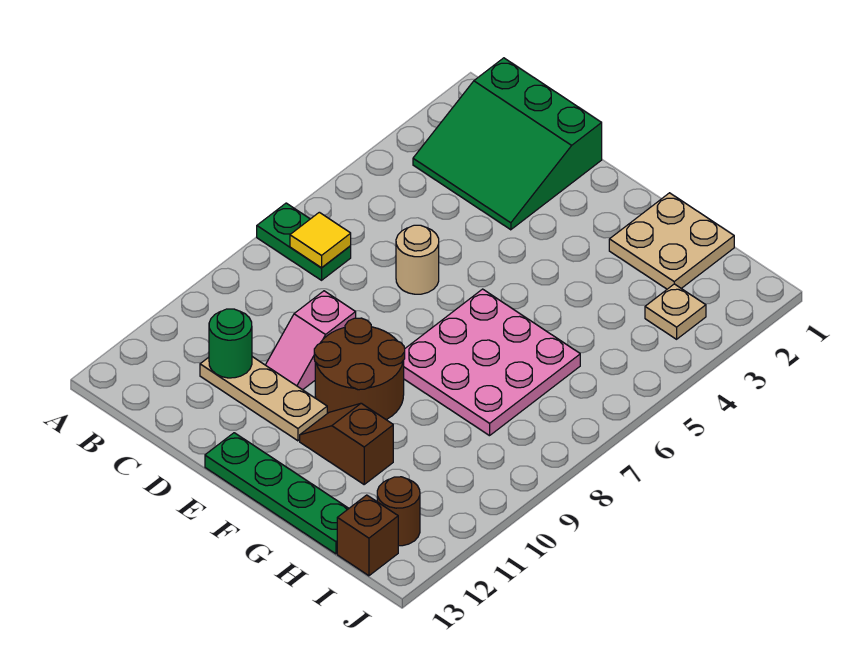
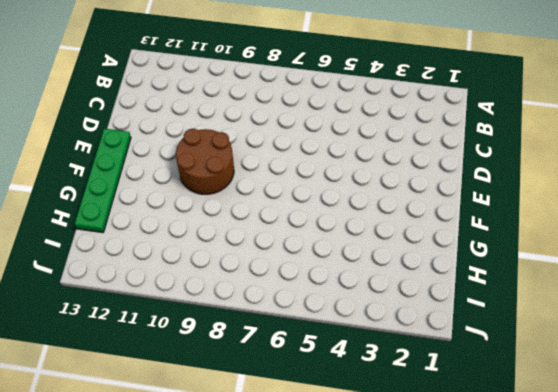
none -> green plate A7:B7 level 1
none -> green slope B1:D3 level 1 top 1
none -> tan plate C11:E11 level 1

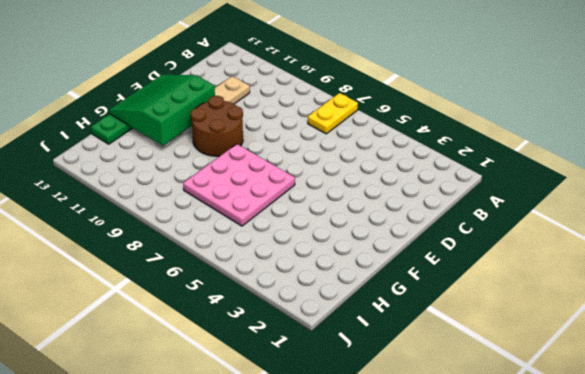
yellow plate A7:B7 level 1 -> green plate A7:B7 level 1
green slope E11:G13 level 2 top 11 -> green slope B1:D3 level 1 top 1
none -> tan round brick D6 level 1
none -> pink slope D9:D10 level 1 top 9
none -> brown slope F11:G11 level 1 top G

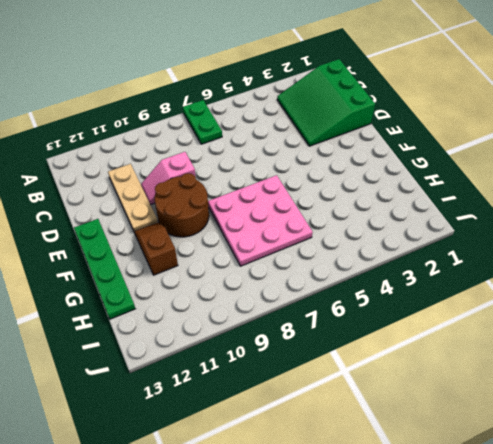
none -> tan round brick D6 level 1
none -> tan plate G1:H2 level 1
none -> tan plate I3 level 1

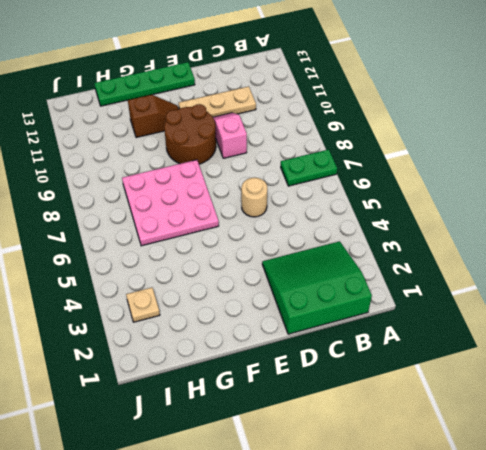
none -> tan plate G1:H2 level 1
none -> brown round brick I12 level 1
none -> brown brick I13 level 1

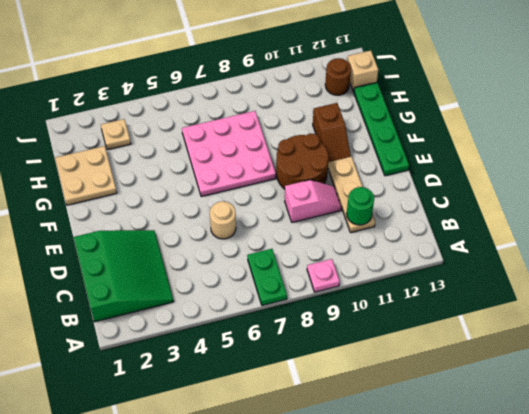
pink plate A9 level 1 -> none
tan brick I13 level 1 -> brown brick I13 level 1
none -> yellow tile B7 level 2

